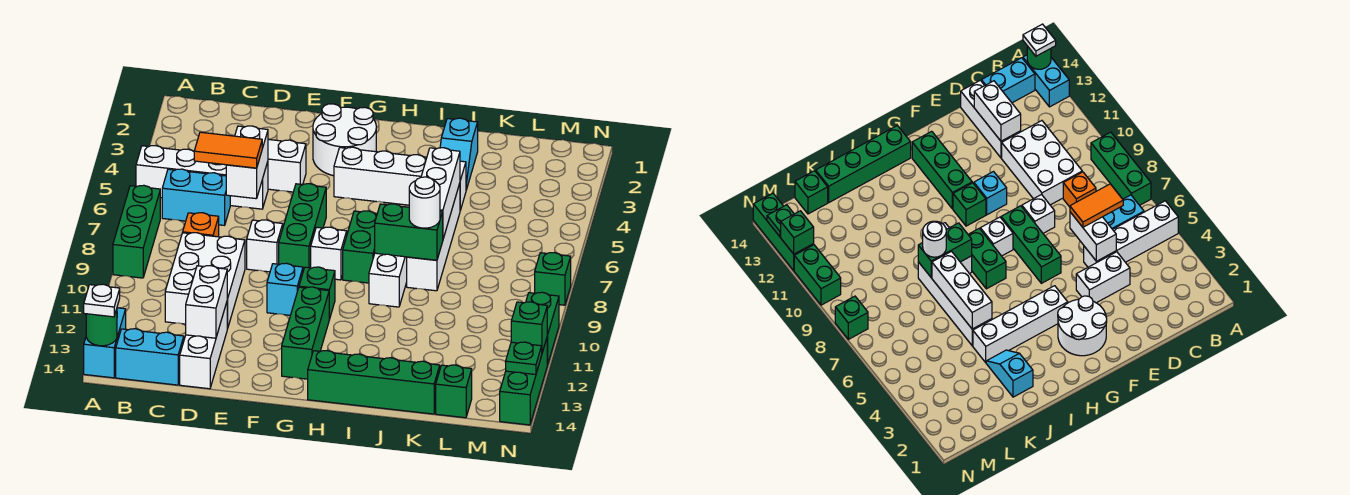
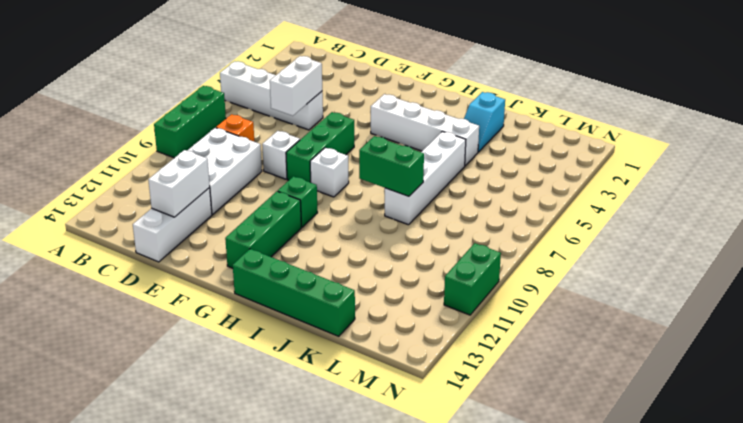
none -> cyan brick A13:A14 level 1
none -> cyan brick B6:C6 level 1
none -> cyan brick B14:C14 level 1
none -> white brick D4:E4 level 1

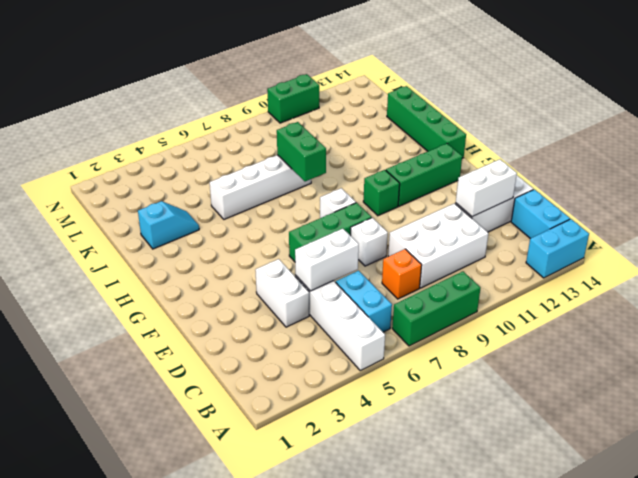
none -> white round brick F2:G3 level 1
none -> cyan brick F10 level 1
none -> white brick G4:J4 level 1
none -> green brick H7:H8 level 1

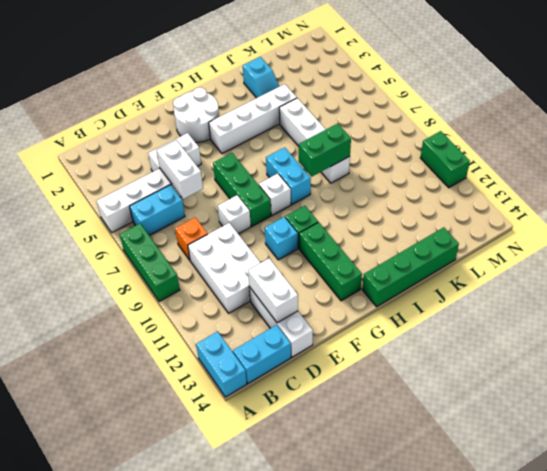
cyan brick H7:H8 level 1 -> green brick H7:H8 level 1
none -> white brick I8:I9 level 1
none -> green brick L14 level 1
none -> green brick N8 level 1
none -> green brick N12:N14 level 1

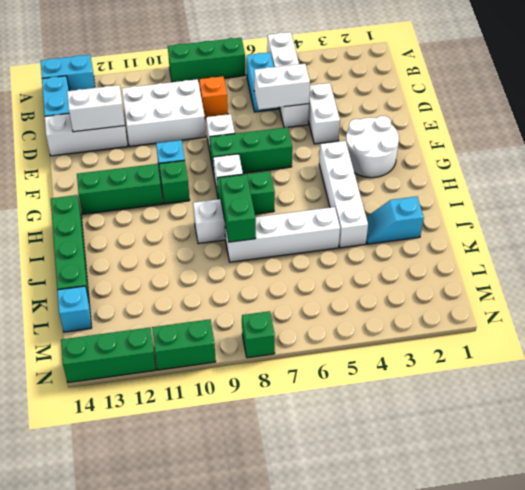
cyan brick L14 level 1 -> green brick L14 level 1
none -> green round brick A14 level 2
none -> white brick J5:J7 level 2
none -> green brick N12 level 2
none -> green plate N13 level 2

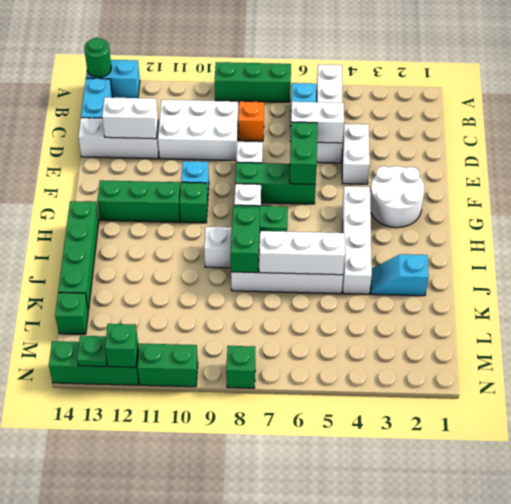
green brick E6:F6 level 2 -> none
none -> white plate A14 level 3
none -> orange tile C6:D6 level 3
none -> white round brick J8 level 3

